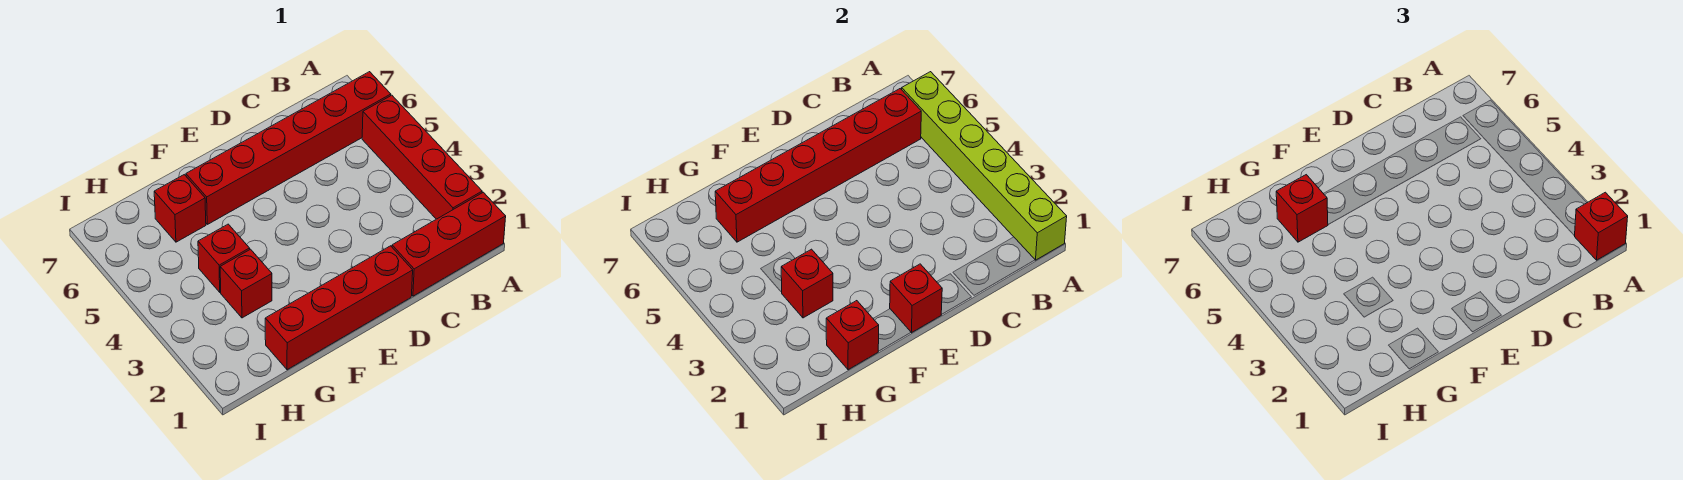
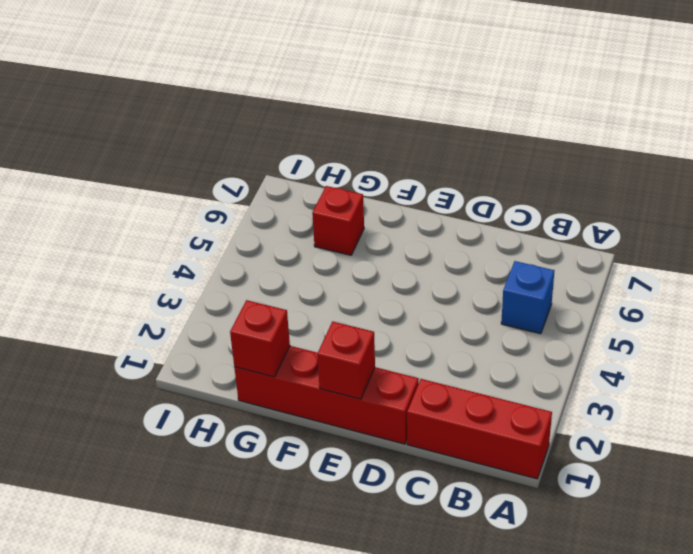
blue brick B5 level 1 -> none
none -> red brick A2:A5 level 1
none -> red brick A6:F6 level 1
none -> red brick G3 level 1

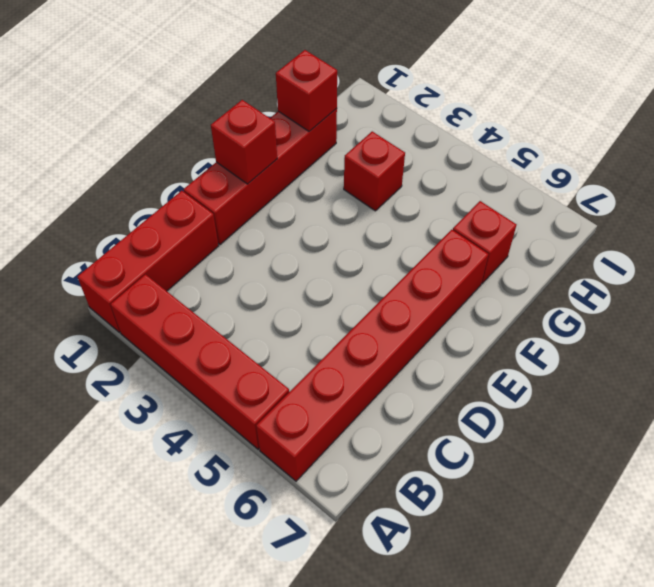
none -> red brick G4 level 1
none -> lime brick A1:A6 level 2
none -> red brick B6:G6 level 2

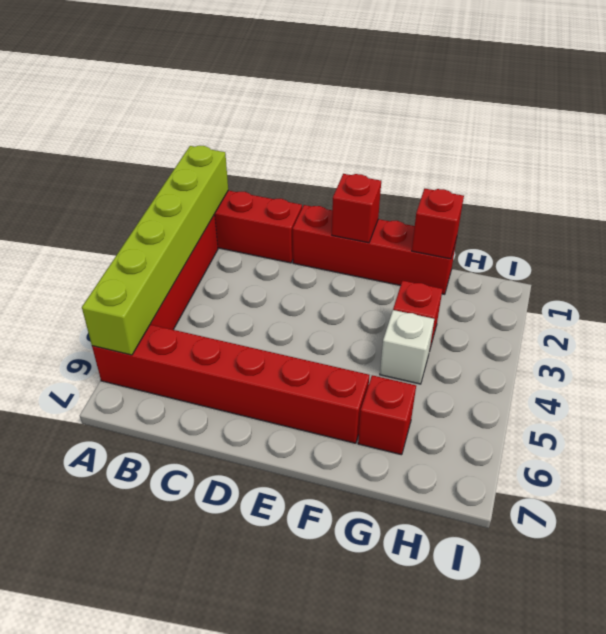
white brick G4 level 1 -> red brick G4 level 1
none -> red brick B6:G6 level 2
none -> red brick G3 level 2
none -> red brick A1 level 3

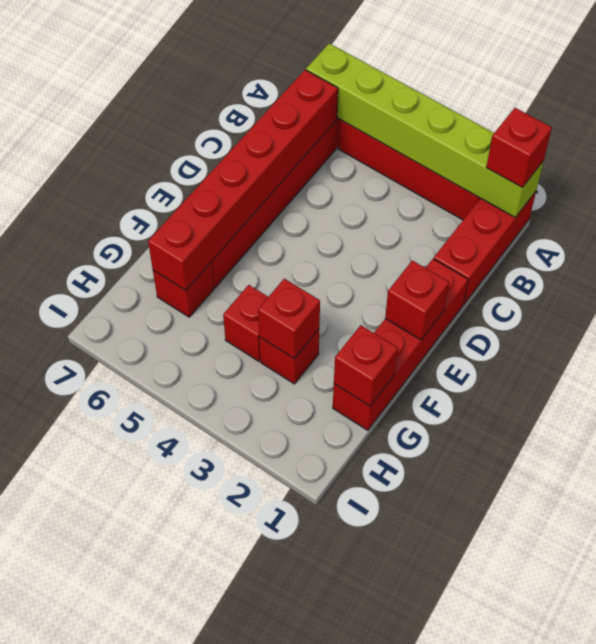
none -> red brick G6 level 3

